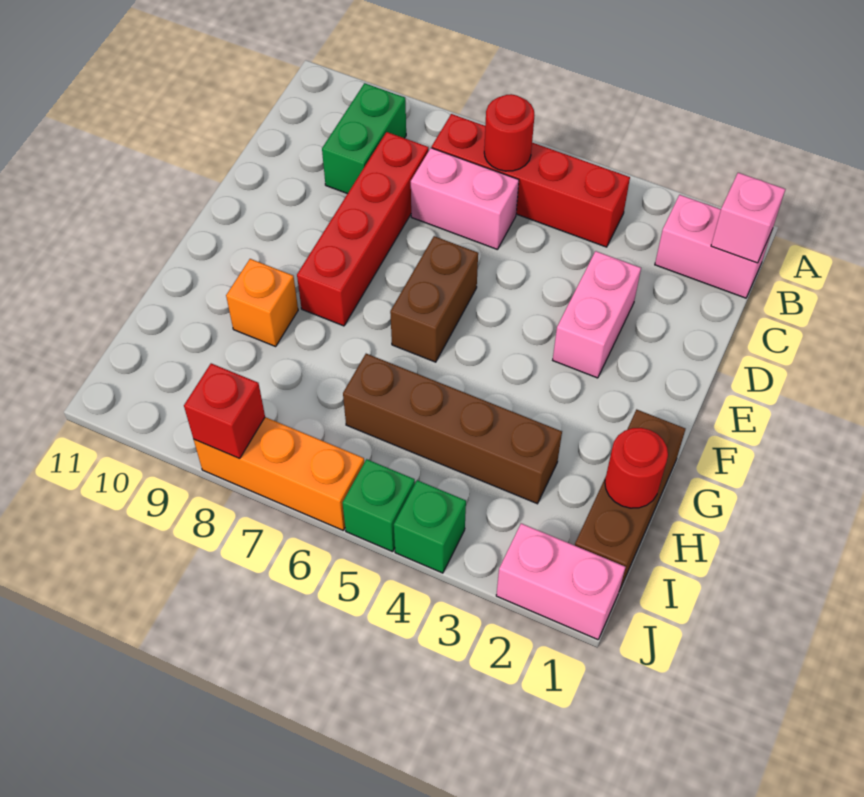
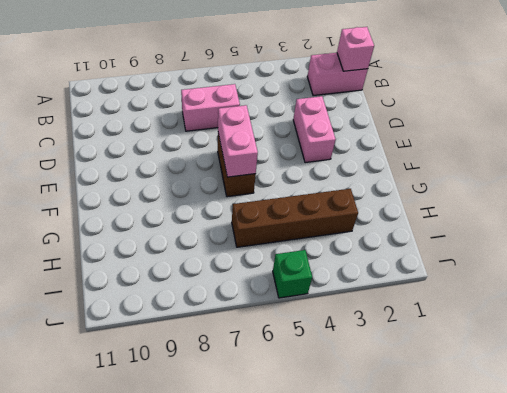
pink brick E6:F6 level 2 -> pink brick J1:J2 level 1
none -> red brick B4:B7 level 1
none -> green brick B9:C9 level 1
none -> red brick C8:F8 level 1

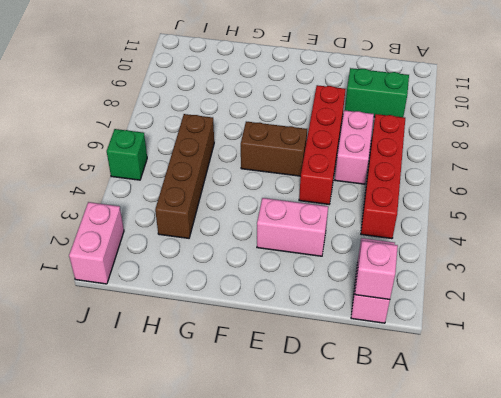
red brick D5:D8 level 1 -> red brick C8:F8 level 1
none -> brown brick G1:I1 level 1
none -> orange brick G9 level 1
none -> green brick J4 level 1

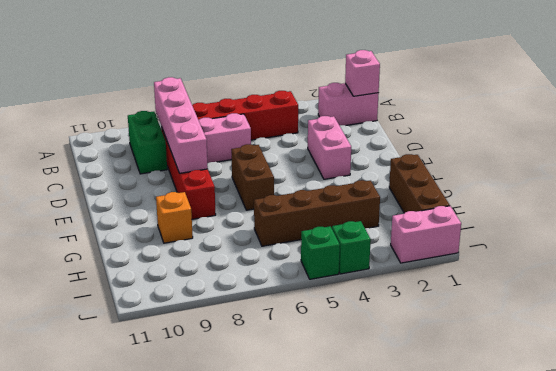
pink brick B8:E8 level 2 -> none
none -> orange brick J6:J8 level 1
none -> red round brick B6 level 2
none -> red round brick H1 level 2

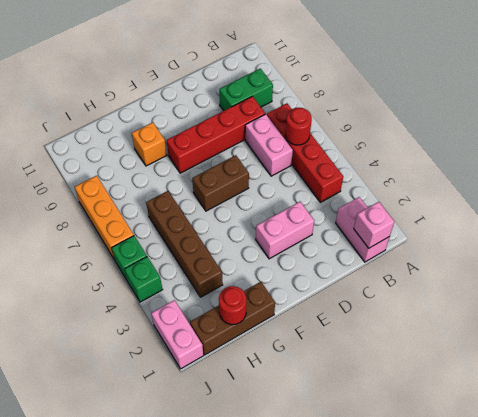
none -> red brick J8 level 2

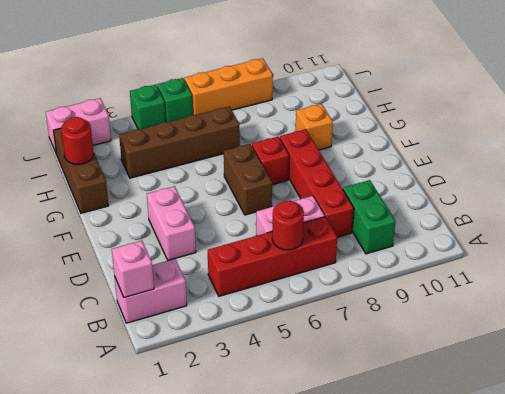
red brick F7 level 1 -> red brick J8 level 2

